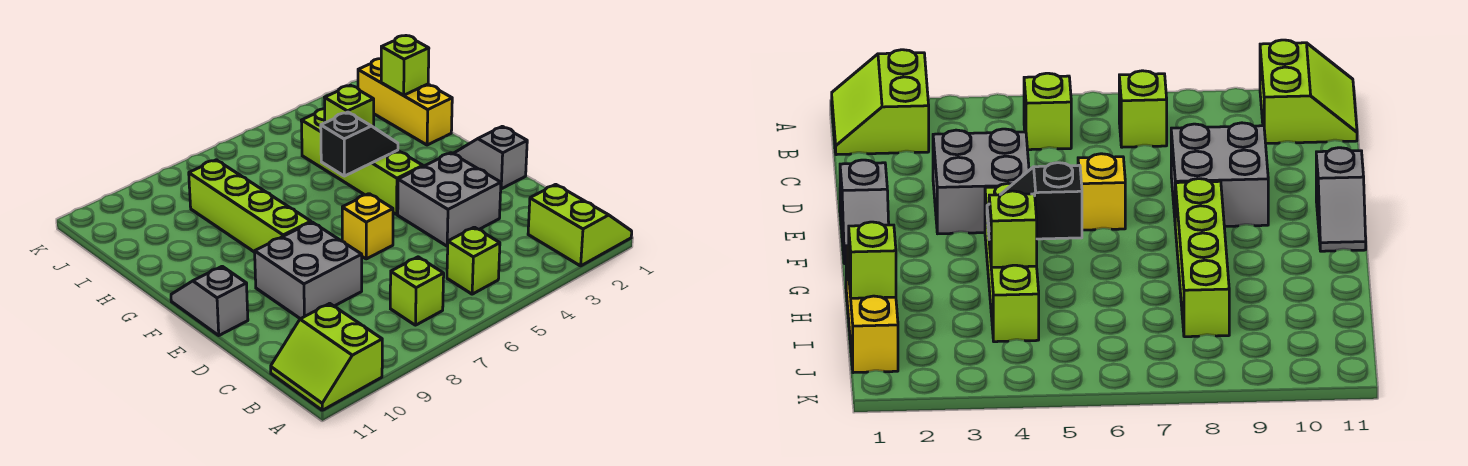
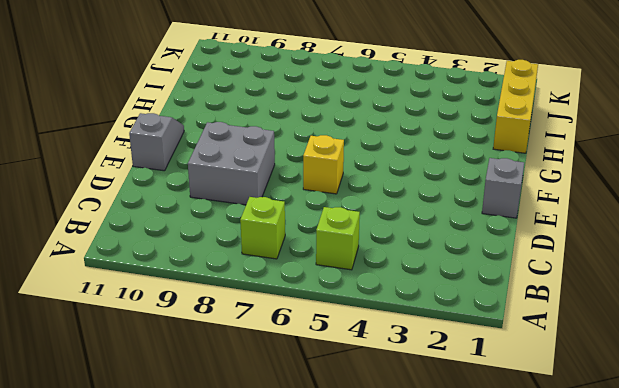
none -> lime slope A1:B2 level 1 top 2
none -> lime slope A10:B11 level 1 top 10
none -> grey brick D3:E4 level 1

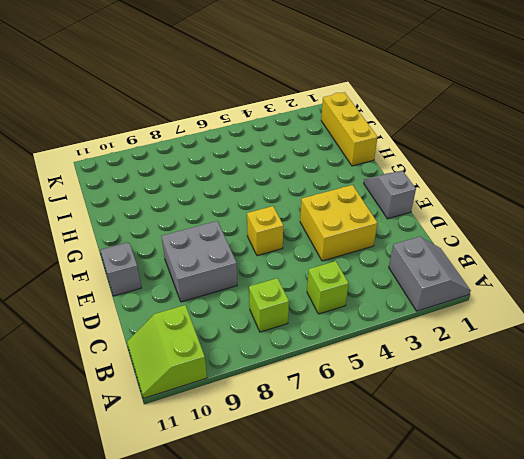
grey slope A1:B2 level 1 top 2 -> lime slope A1:B2 level 1 top 2
yellow brick D3:E4 level 1 -> grey brick D3:E4 level 1
none -> lime brick F4:I4 level 1
none -> lime brick F8:I8 level 1
none -> black slope G4:G5 level 2 top 5

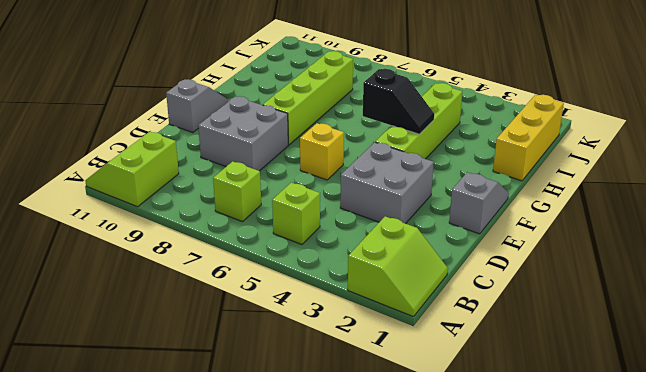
none -> lime brick H4 level 2
none -> lime brick I1 level 2

